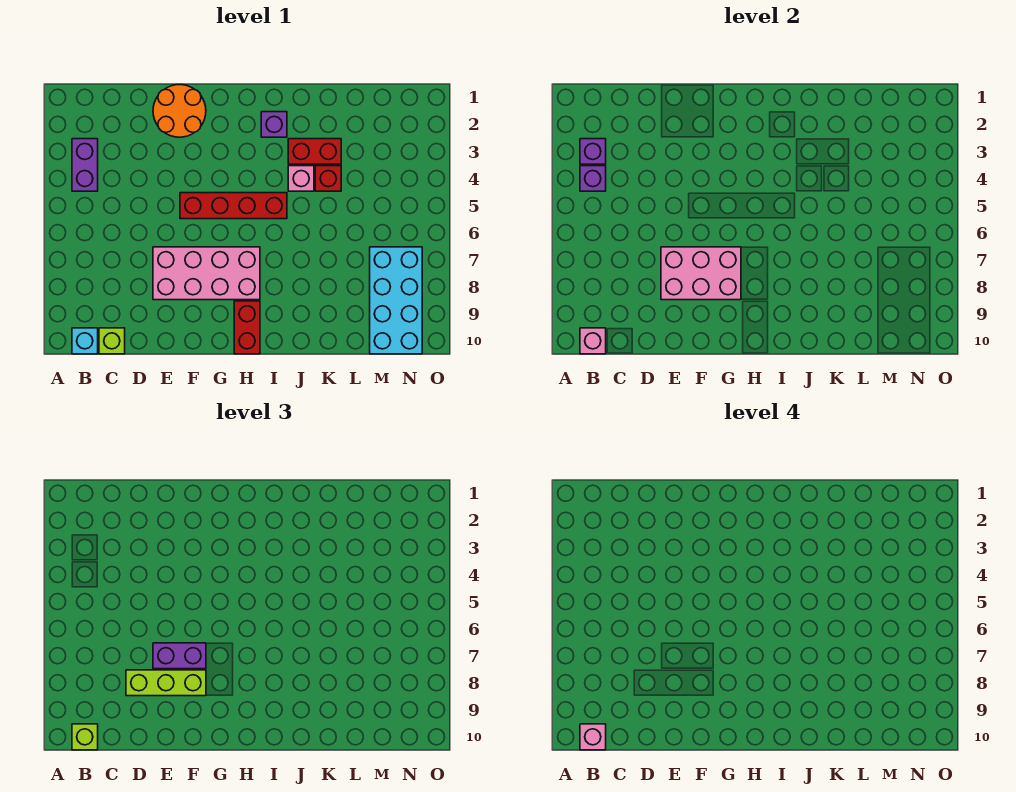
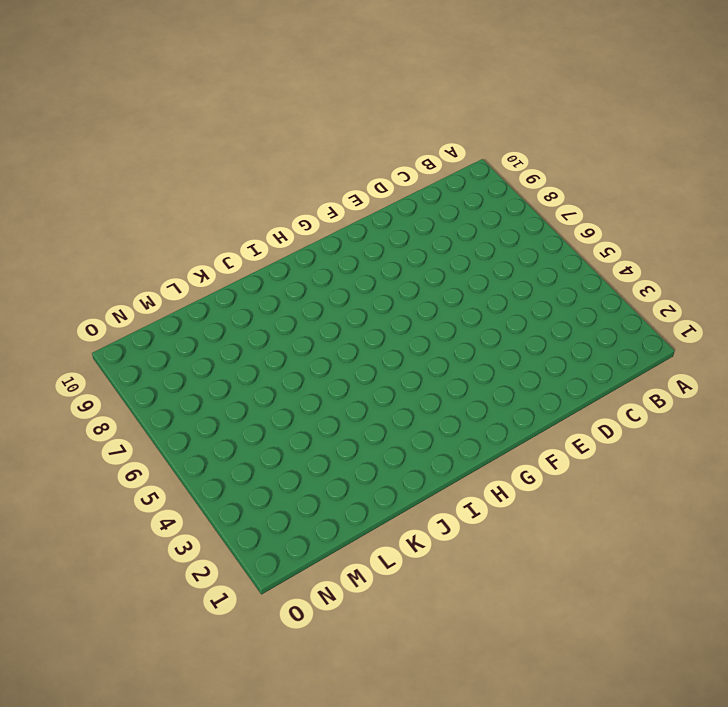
none -> purple brick B3:B4 level 1
none -> cyan brick B10 level 1
none -> lime brick C10 level 1

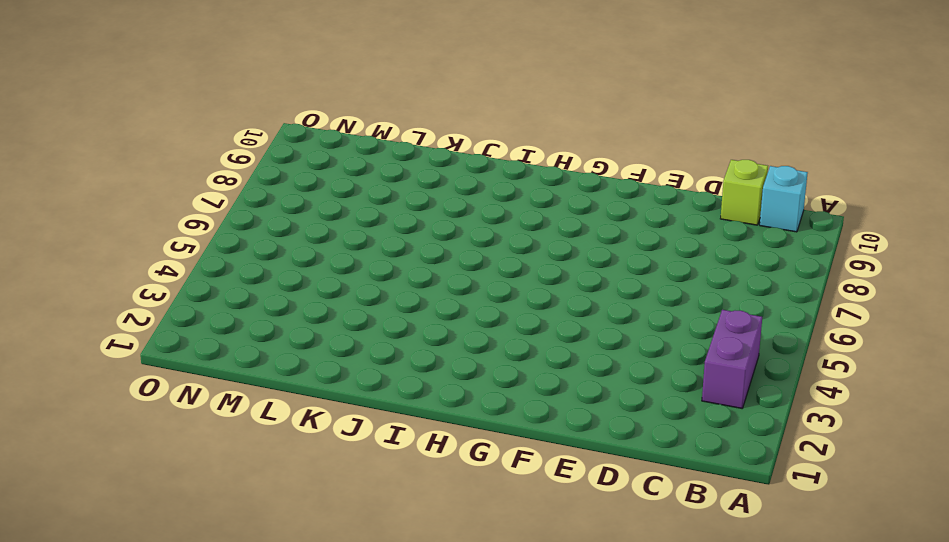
none -> orange round brick E1:F2 level 1
none -> pink brick E7:H8 level 1
none -> red brick F5:I5 level 1

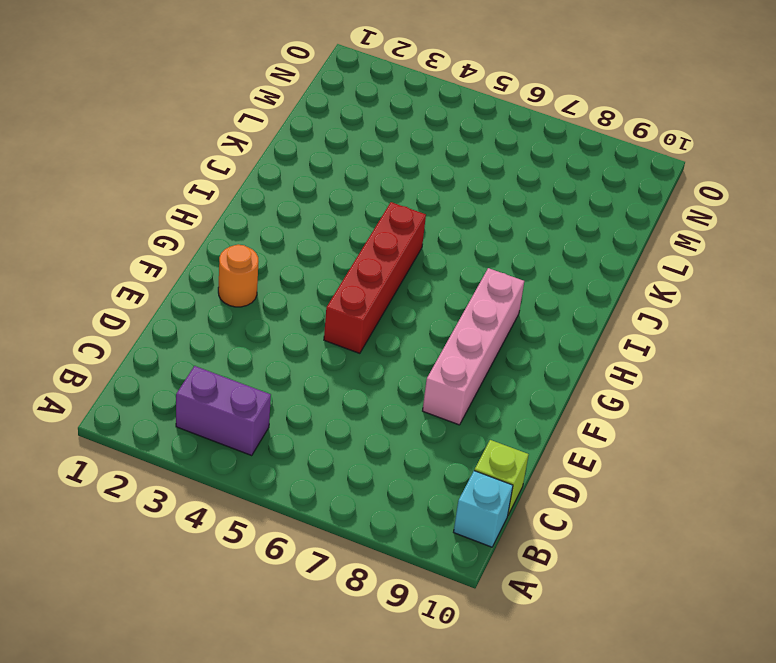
pink brick E8:H8 level 1 -> pink brick E7:H8 level 1
orange round brick F2 level 1 -> orange round brick E1:F2 level 1
none -> red brick H9:H10 level 1
none -> purple brick I2 level 1
none -> red brick J3:K3 level 1

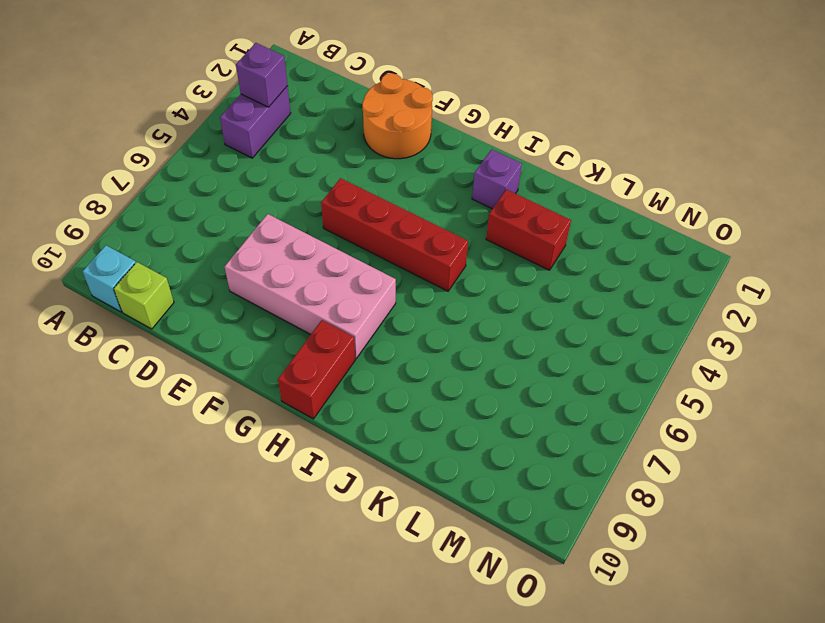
none -> pink brick J4 level 1
none -> red brick K4 level 1
none -> cyan brick M7:N10 level 1

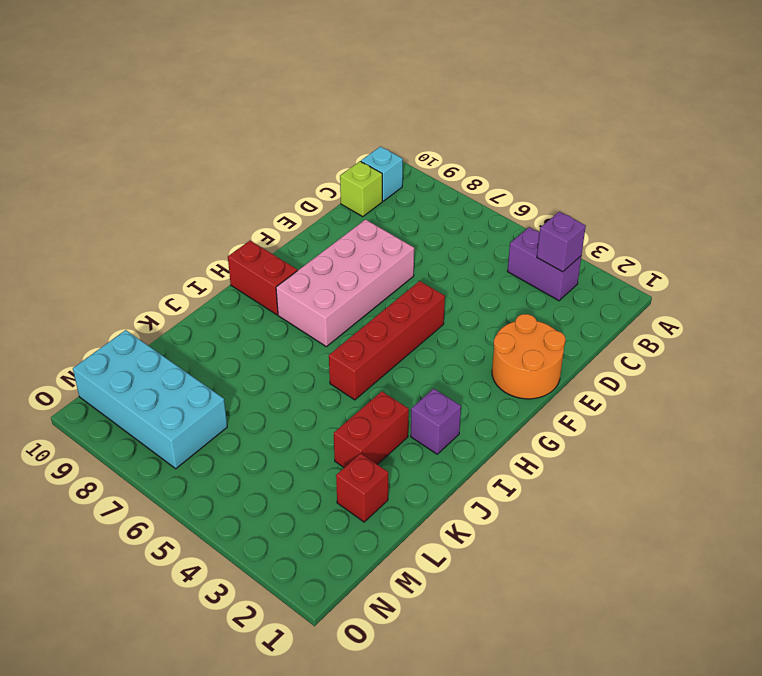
red brick L2 level 1 -> red brick K4 level 1
none -> pink brick J4 level 1
none -> purple brick B4 level 2
none -> pink brick B10 level 2

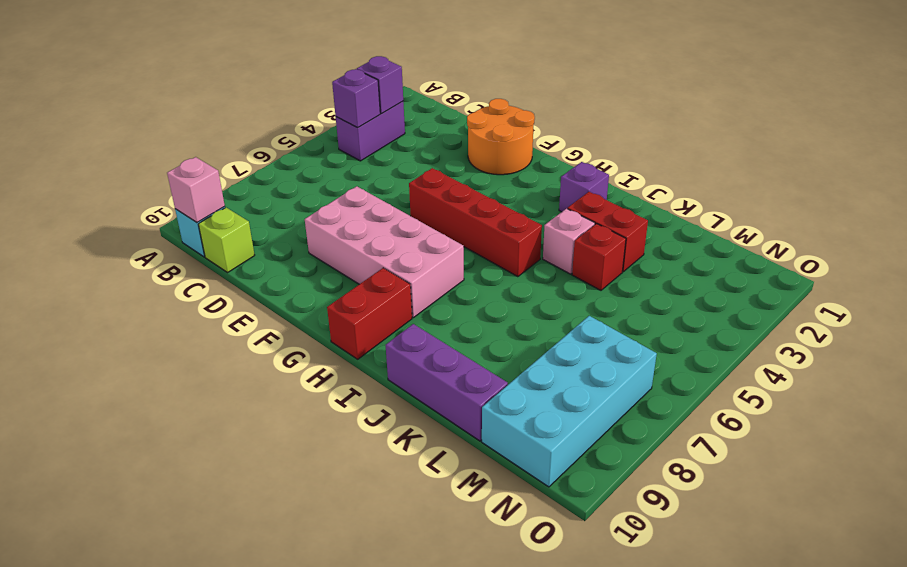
purple brick J10:L10 level 1 -> none
none -> pink brick E7:G8 level 2
none -> lime brick B10 level 3
none -> lime brick D8:F8 level 3

